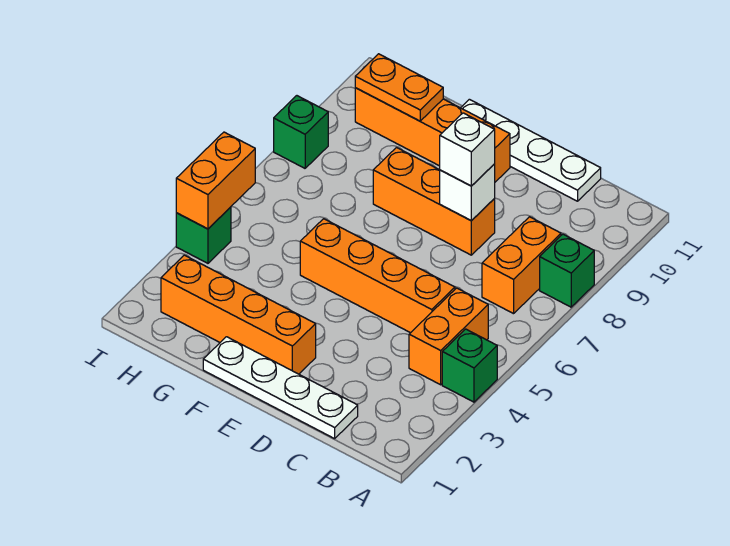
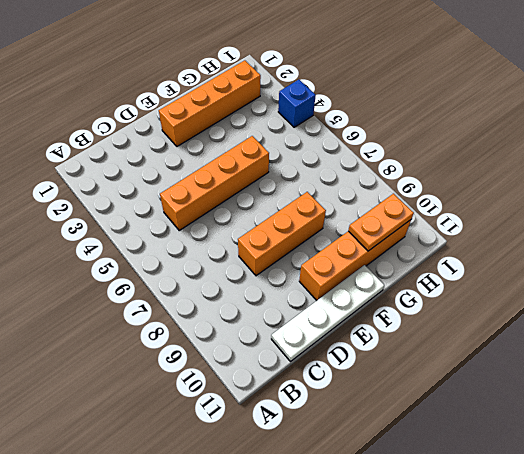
blue brick I4 level 1 -> green brick I4 level 1
none -> green brick A4 level 1
none -> green brick A8 level 1
none -> orange brick B4:B5 level 1

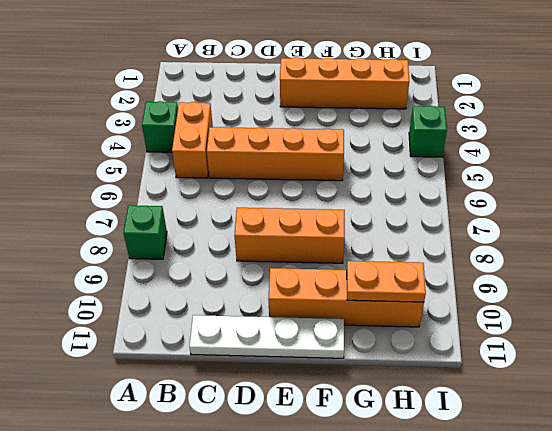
none -> orange brick B7:B8 level 1
none -> white plate C1:F1 level 1
none -> green brick I8 level 1

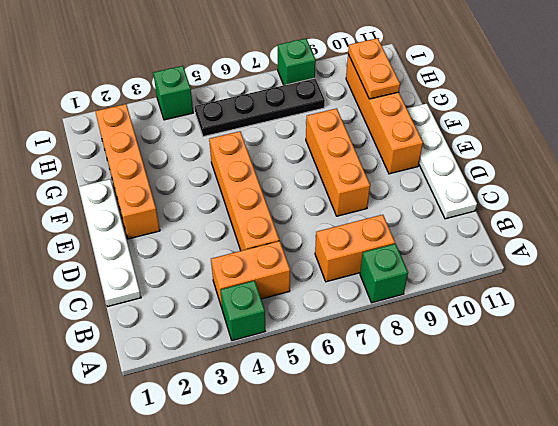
black plate H5:H8 level 1 -> none
none -> white brick D8 level 2
none -> orange brick I4:I5 level 2
none -> white brick D8 level 3

